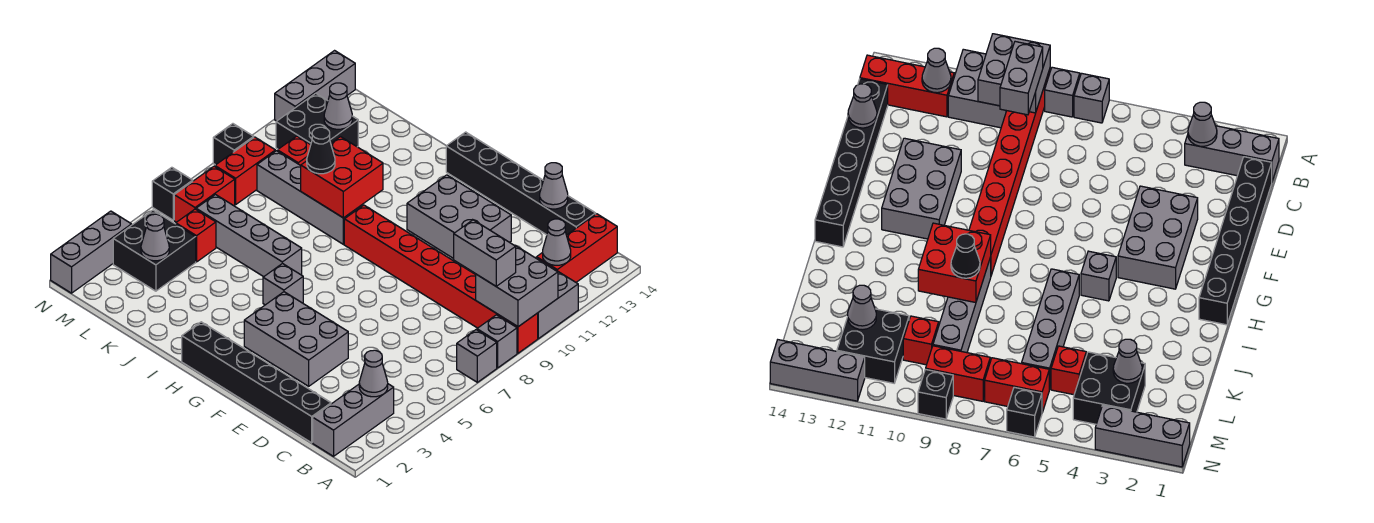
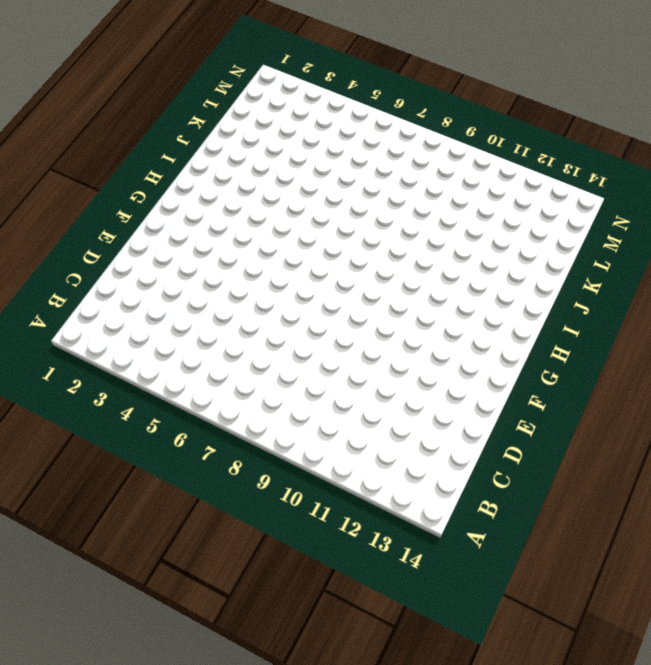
none -> grey brick A7 level 1
none -> grey brick A8 level 1
none -> red brick A9:H9 level 1
none -> grey brick A10:B11 level 1

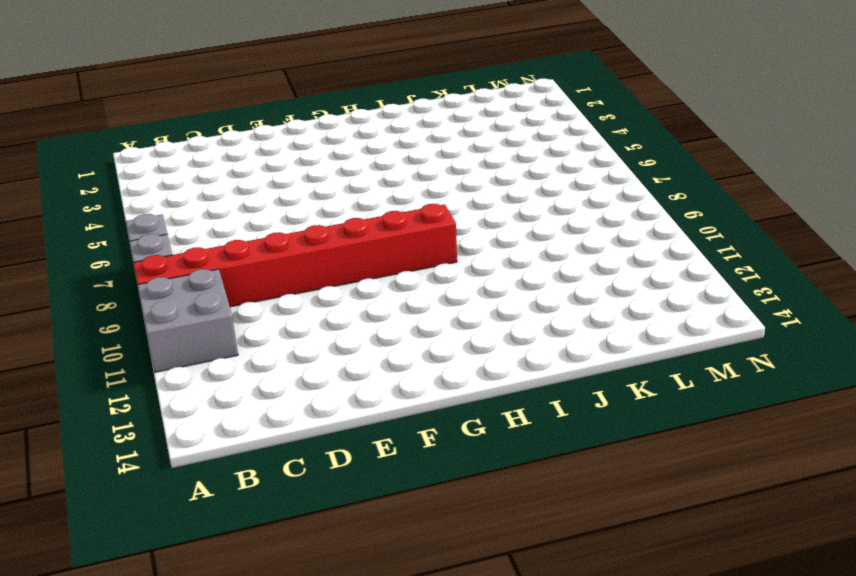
none -> grey brick B1:B3 level 1
none -> red brick B12:B14 level 1
none -> black brick C1:H1 level 1
none -> black brick C14:H14 level 1

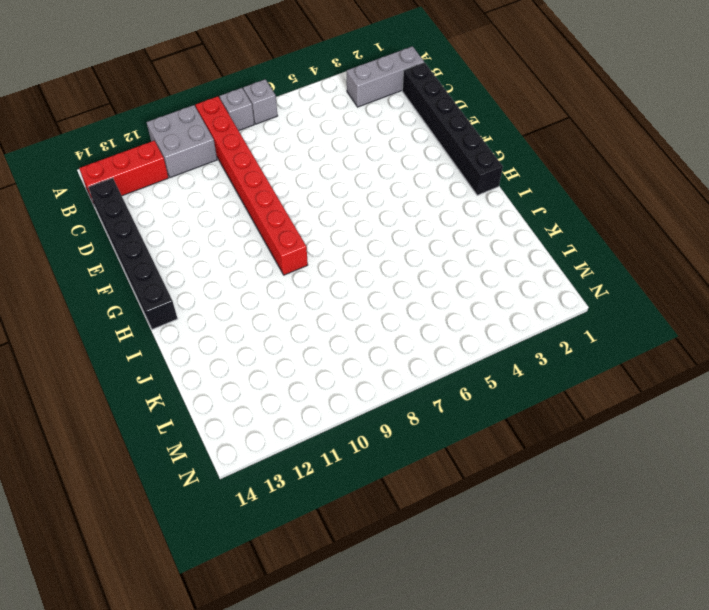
none -> grey brick E3:G4 level 1
none -> grey brick E11:G12 level 1
none -> grey brick H5 level 1
none -> grey brick I6:L6 level 1

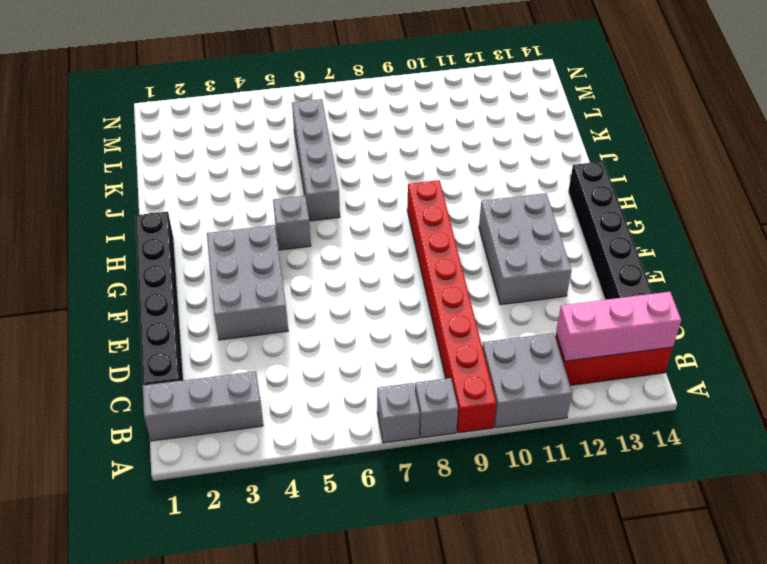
pink brick B12:B14 level 2 -> grey cone B12 level 2
none -> grey brick I9:L9 level 1
none -> black brick L3:M4 level 1
none -> red brick L5 level 1
none -> red brick L10 level 1

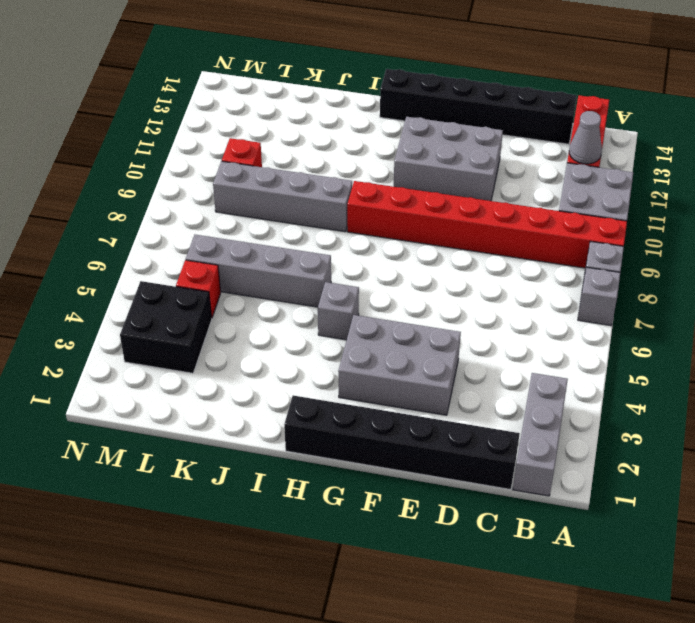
none -> black brick L11:M12 level 1
none -> red brick M6:M7 level 1
none -> red brick M8:M9 level 1
none -> grey brick N1:N3 level 1

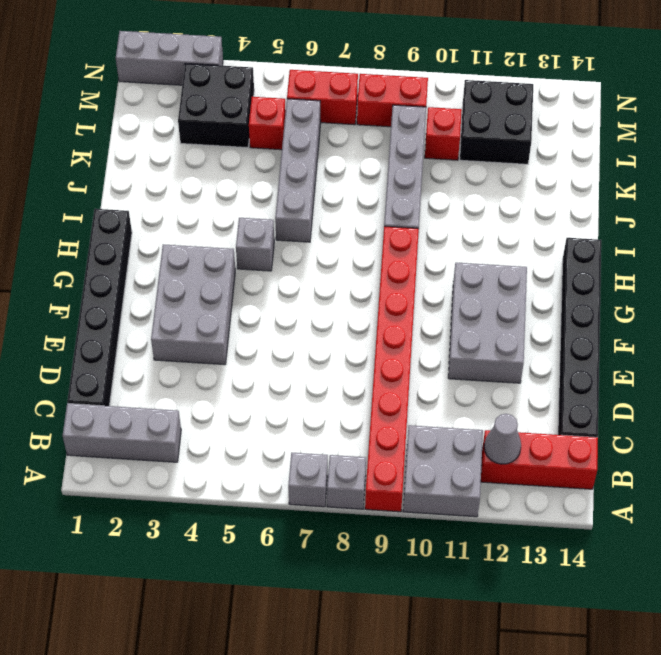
none -> black brick N6 level 1
none -> black brick N9 level 1
none -> grey brick N12:N14 level 1
none -> grey brick A9:B10 level 2

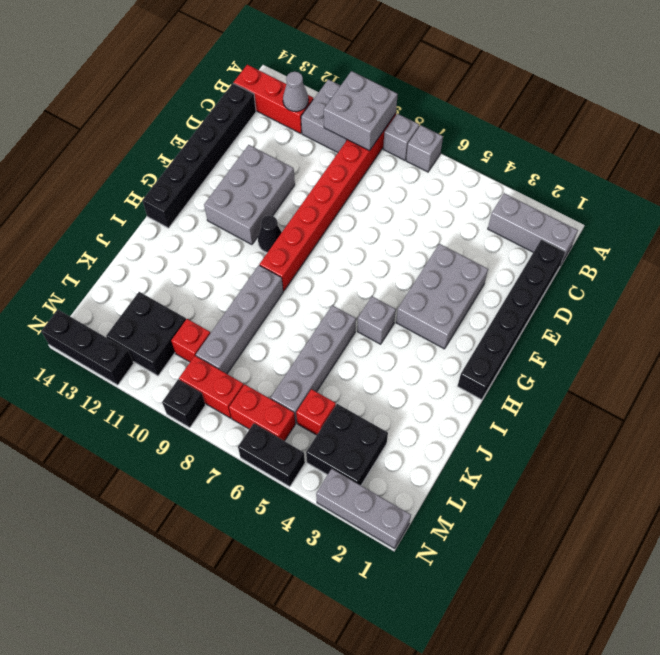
black cone G10 level 1 -> black cone J9 level 3
black brick N5:N6 level 1 -> black brick N6 level 1
black brick N12:N14 level 1 -> grey brick N12:N14 level 1
none -> grey cone B3 level 2
none -> grey cone D14 level 2
none -> red brick I9:J10 level 2
none -> grey cone L3 level 2

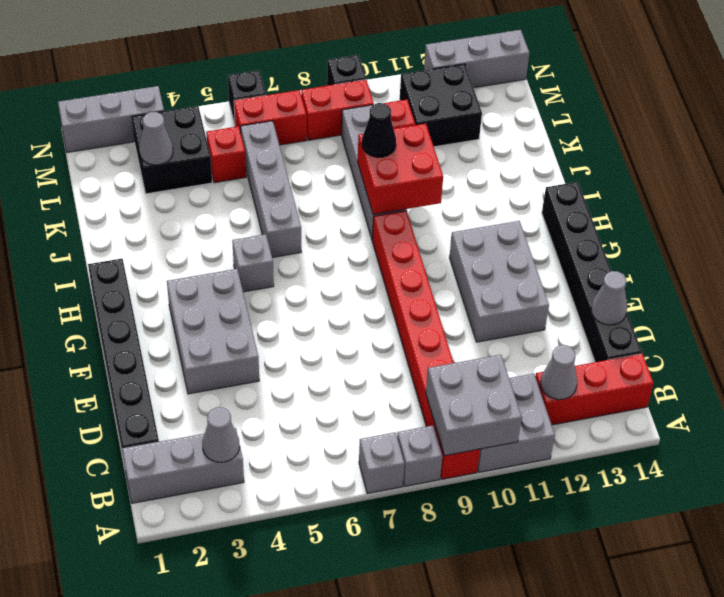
none -> grey cone L12 level 2
none -> grey brick B9:C9 level 3

